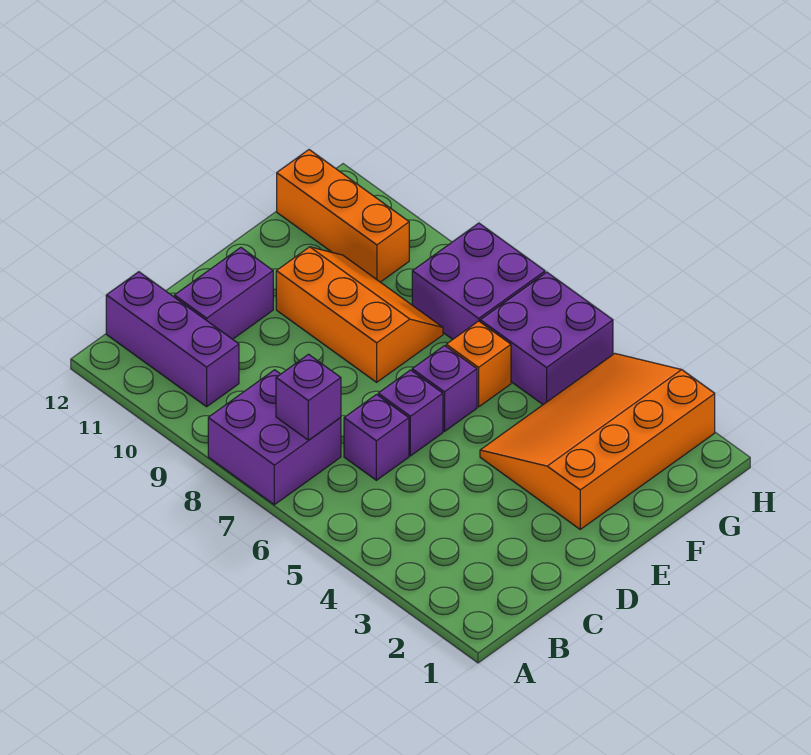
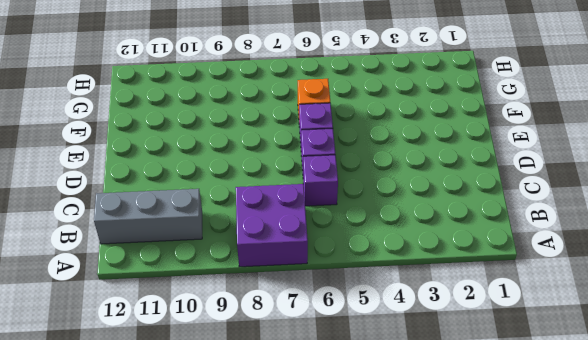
grey brick B10:B12 level 1 -> purple brick B10:B12 level 1
none -> purple brick C11:D11 level 1
none -> orange slope E2:H4 level 1 top 2
none -> orange slope E8:F10 level 1 top E

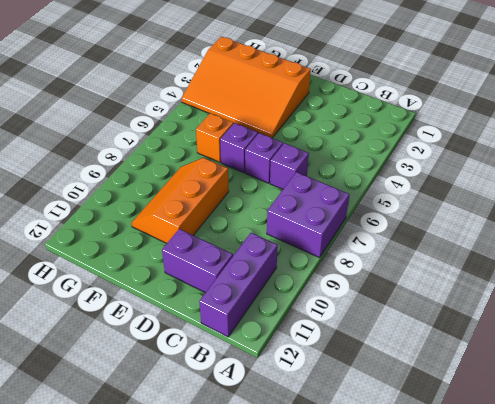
none -> purple brick G5:H6 level 1
none -> purple brick G7:H8 level 1
none -> orange brick G10:G12 level 1

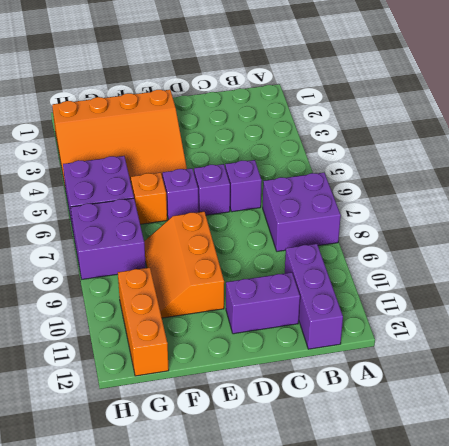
none -> purple brick B7 level 2

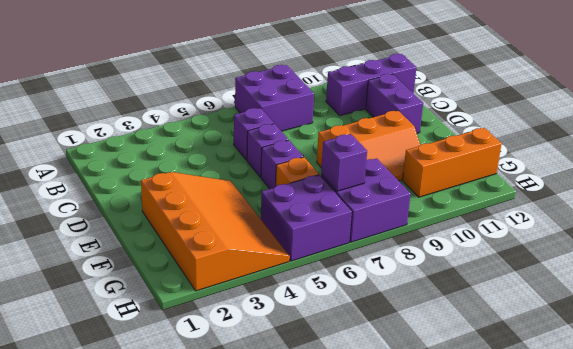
purple brick G7 level 2 -> purple brick B7 level 2

